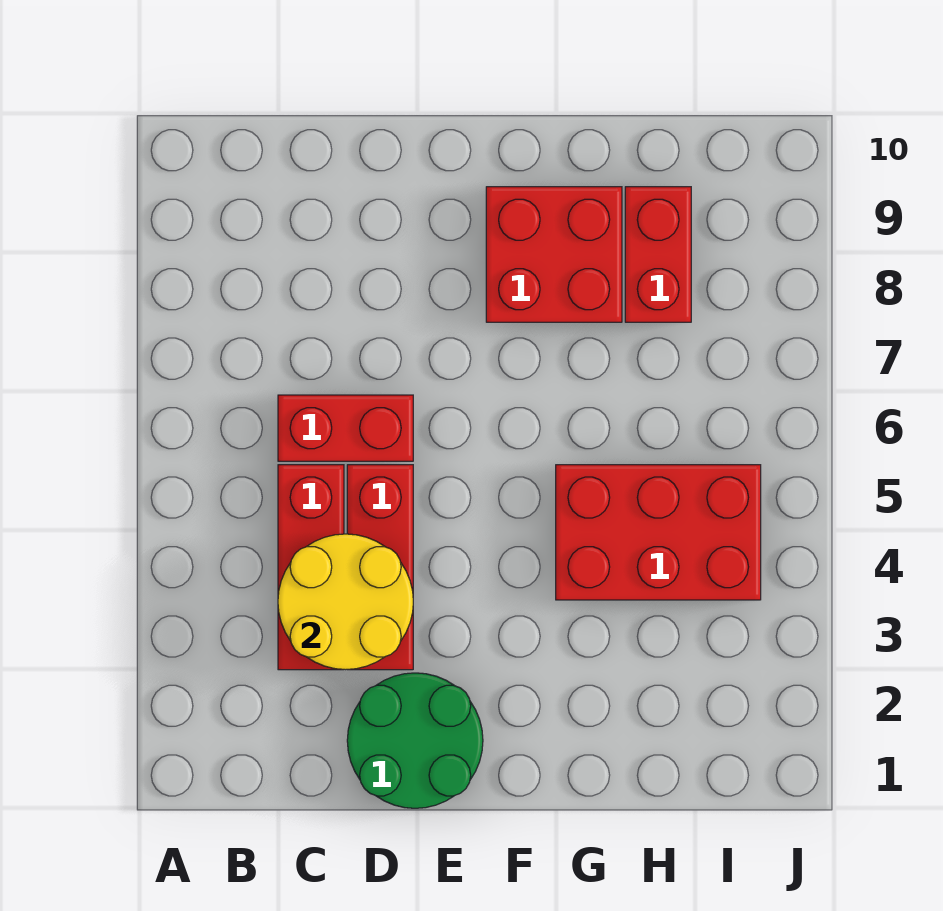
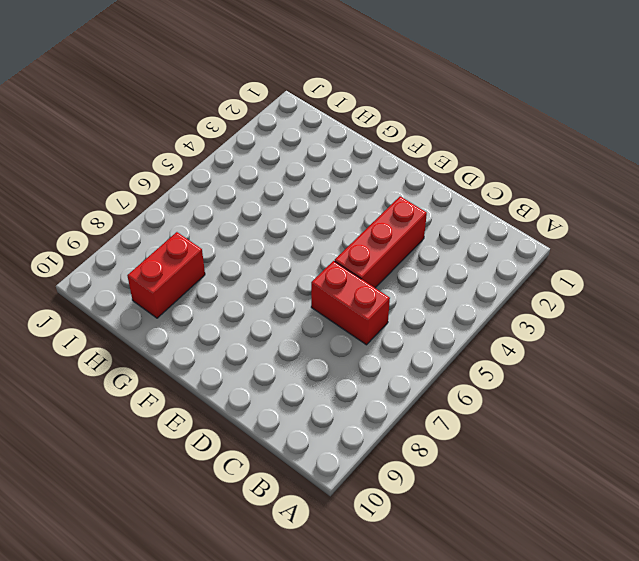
none -> red brick C3:C5 level 1
none -> green round brick D1:E2 level 1

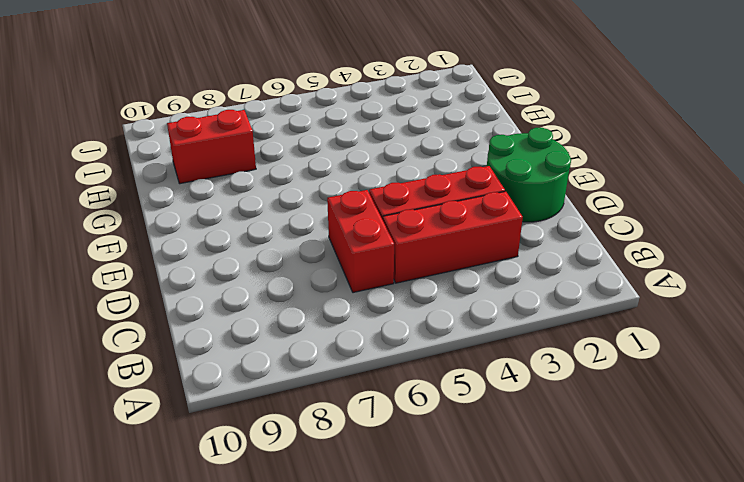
none -> red brick F8:G9 level 1
none -> red brick G4:I5 level 1

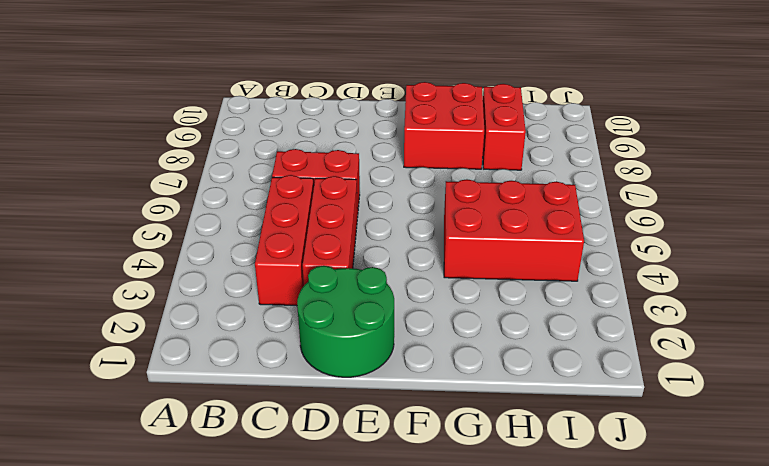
none -> yellow round brick C3:D4 level 2

